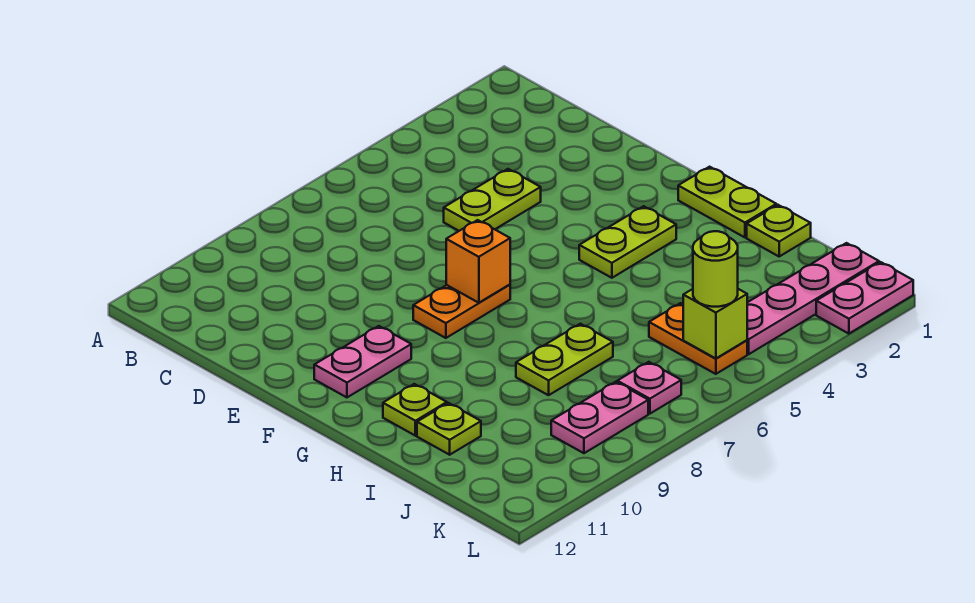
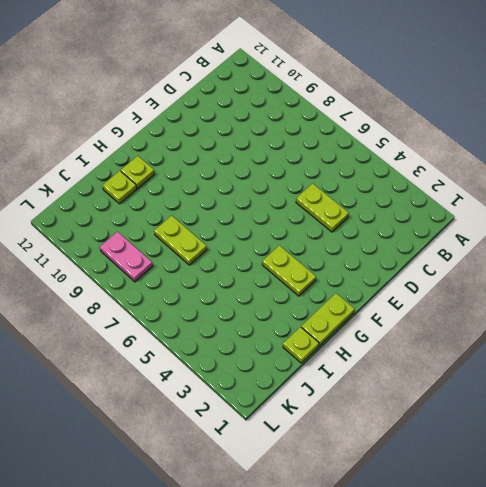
none -> orange plate F7:F8 level 1
none -> pink plate F10:F11 level 1
none -> orange plate J5:K5 level 1

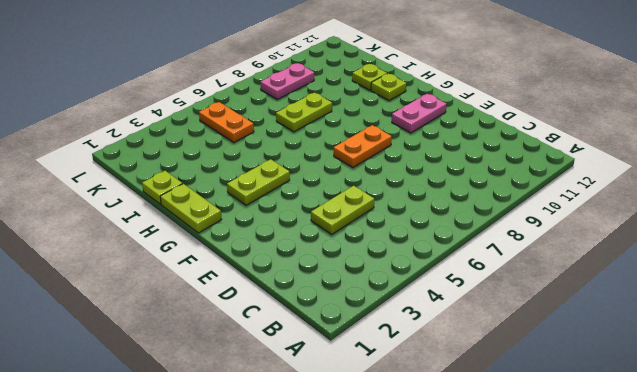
none -> pink plate K1:K4 level 1
none -> pink plate K7 level 1
none -> pink plate L1:L2 level 1

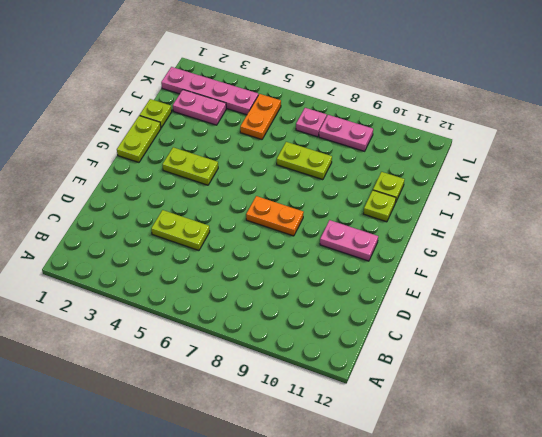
pink plate J2:J3 level 1 -> pink plate L1:L2 level 1
none -> orange brick F7 level 2
none -> lime brick K5 level 2
none -> lime round brick K5 level 3

